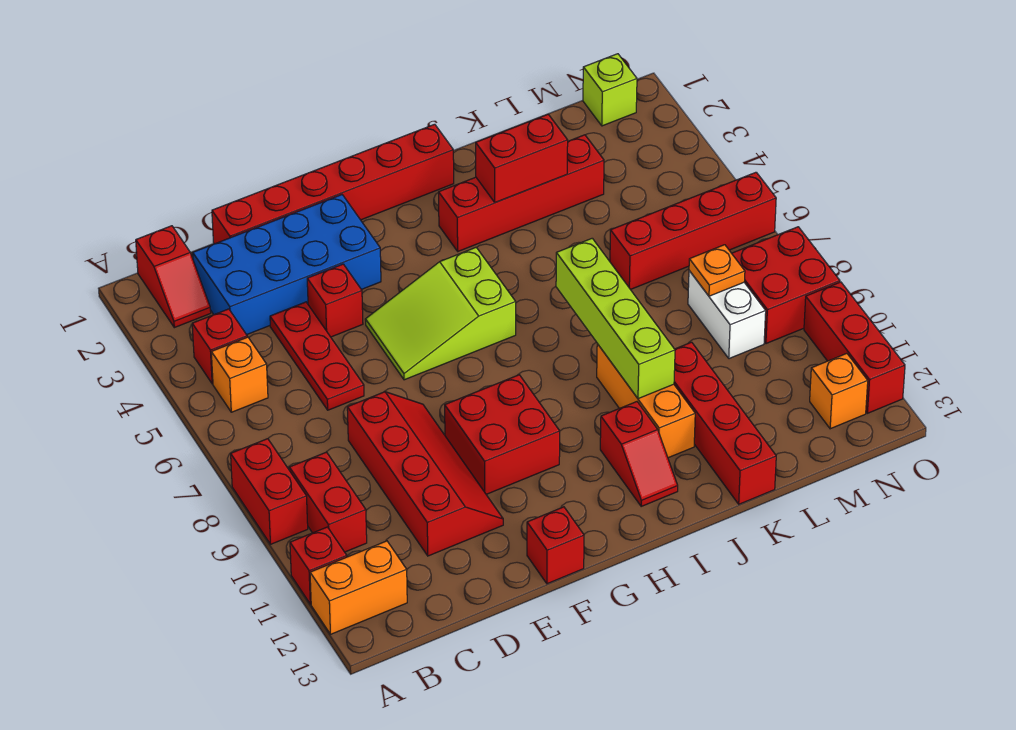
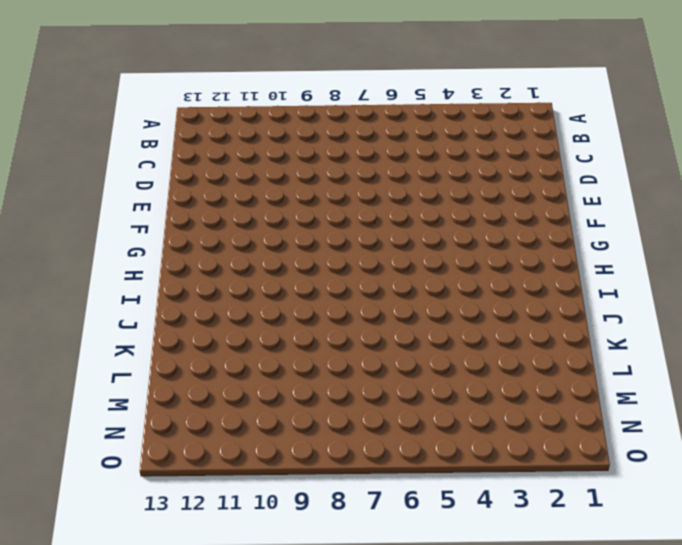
none -> red brick A8:A9 level 1
none -> red brick A11 level 1
none -> orange brick A12:B12 level 1

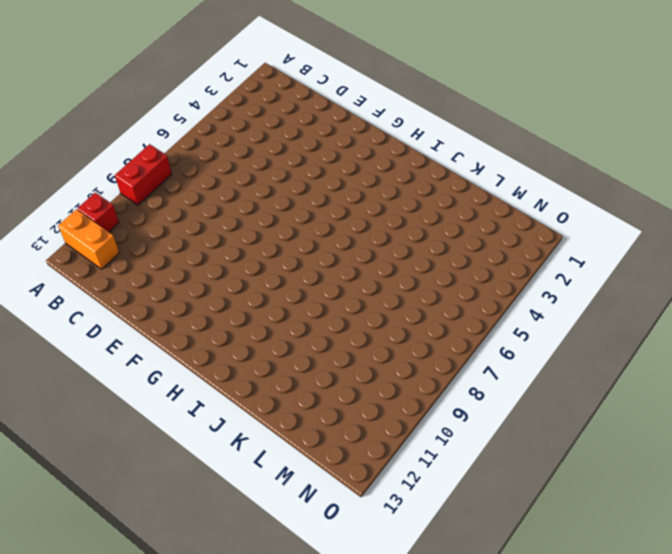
none -> red slope B1:B2 level 1 top 1
none -> red brick B4 level 1
none -> orange brick B5 level 1

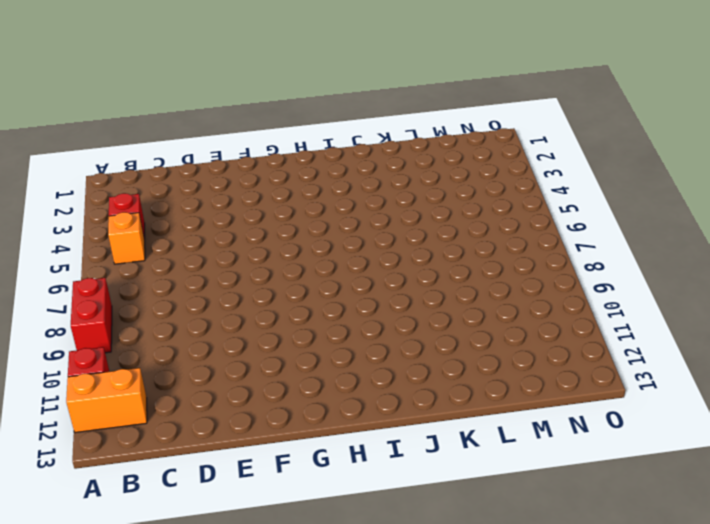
none -> red slope B1:B2 level 1 top 1
none -> red brick B9:B10 level 1
none -> blue brick C2:F3 level 1

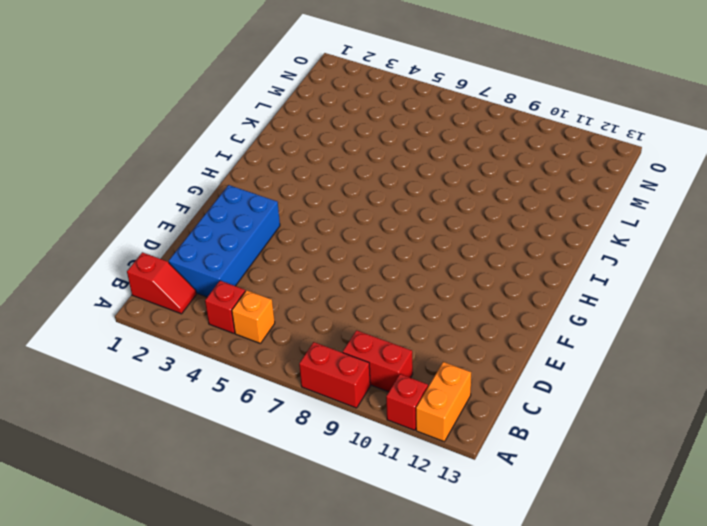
none -> red brick D1:I1 level 1
none -> red plate D4:D6 level 1
none -> red slope D8:E11 level 1 top D

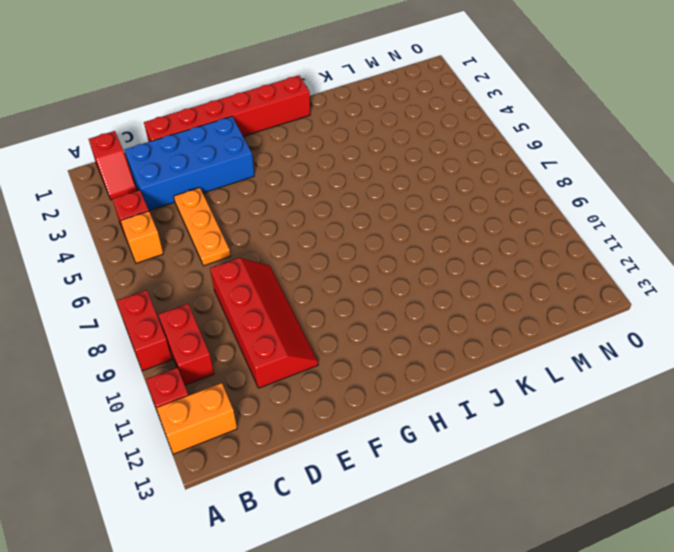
orange plate D4:D6 level 1 -> red plate D4:D6 level 1
none -> red brick E4 level 1
none -> lime slope F5:H6 level 1 top H
none -> red brick F9:G10 level 1

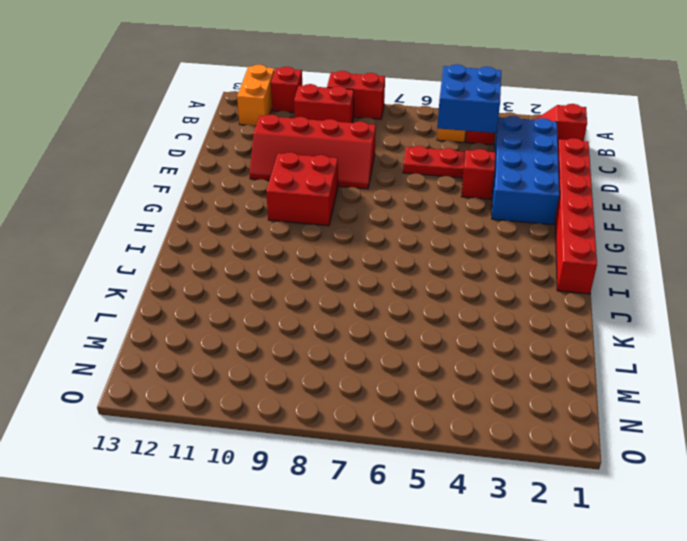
blue brick B4:C5 level 2 -> none
none -> lime slope F5:H6 level 1 top H
none -> red brick F13 level 1
none -> red brick I3:L3 level 1

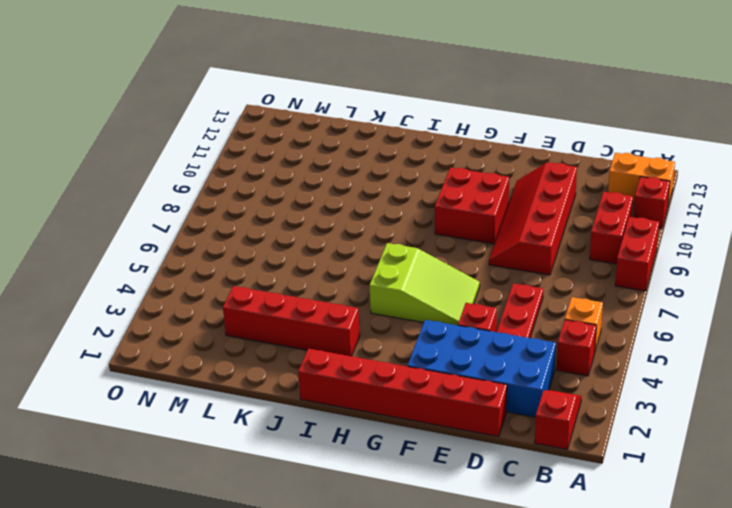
none -> red brick F13 level 1
none -> red slope I11:I12 level 1 top 11
none -> orange brick J9:J11 level 1

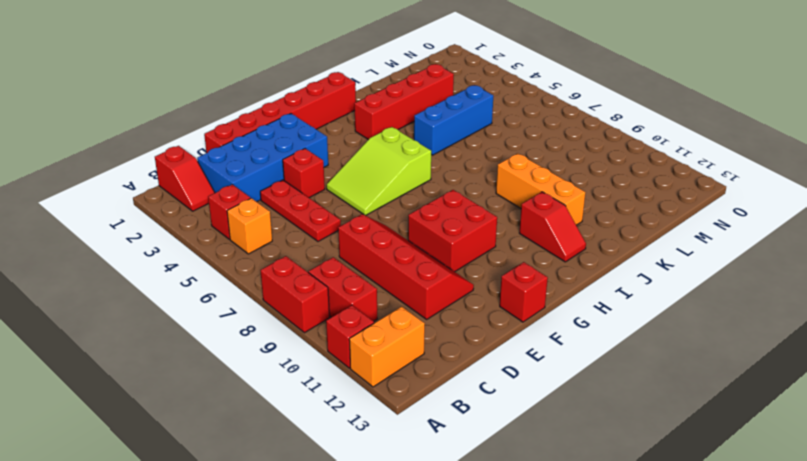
blue brick J5:L5 level 1 -> none
none -> red brick K10:K13 level 1
none -> red brick L6:O6 level 1
none -> white brick M8:M9 level 1

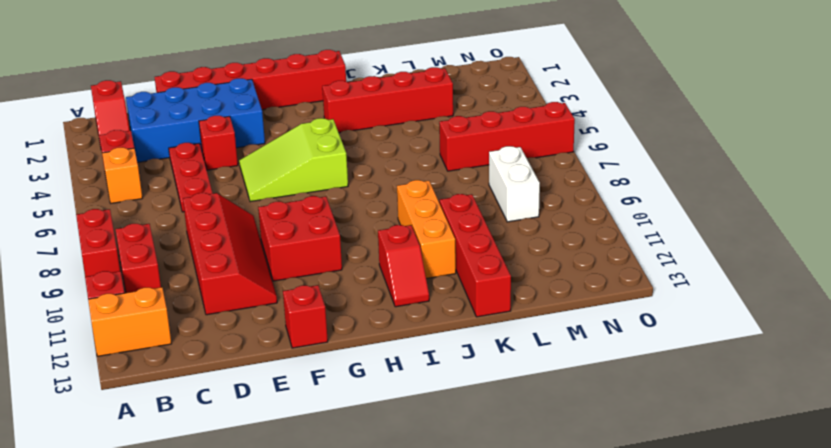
none -> lime brick N1 level 1
none -> red brick N8:O9 level 1
none -> orange brick N12 level 1

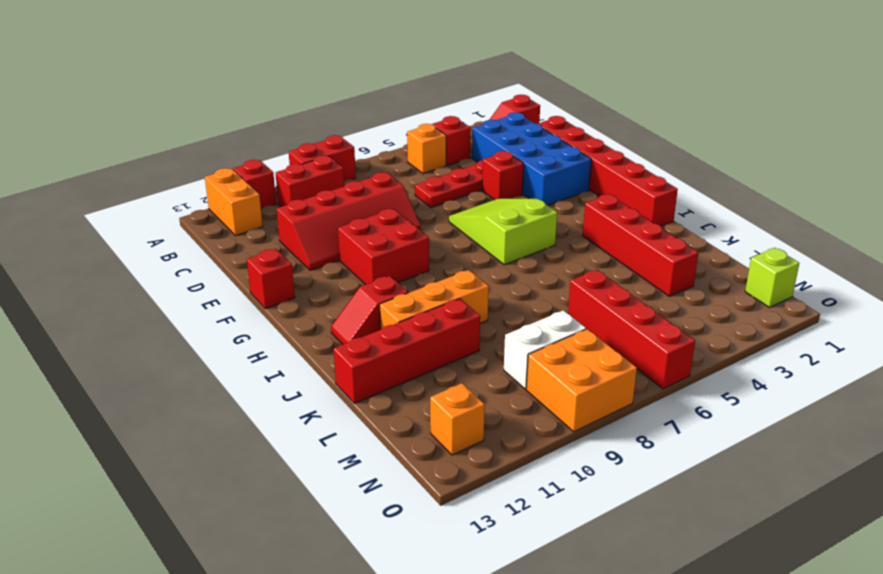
orange brick N8:O9 level 1 -> red brick N8:O9 level 1
none -> red brick O10:O12 level 1
none -> red brick J3:K3 level 2
none -> lime brick J7:J10 level 2

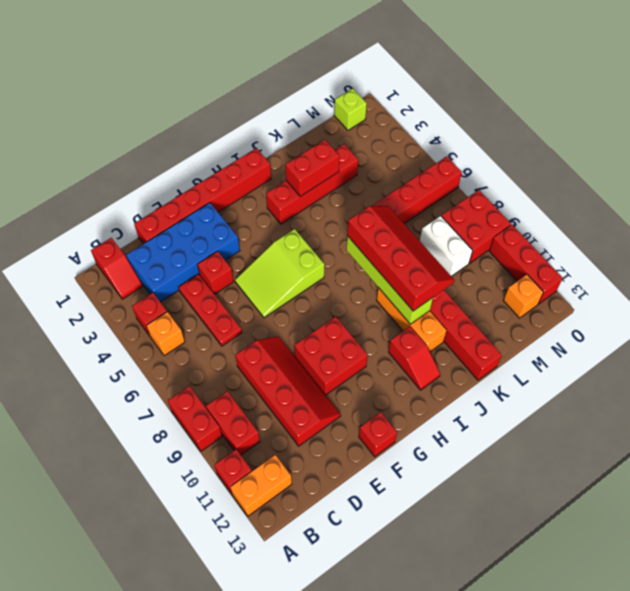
red slope J7:K10 level 3 top J -> none
none -> orange plate M8 level 2

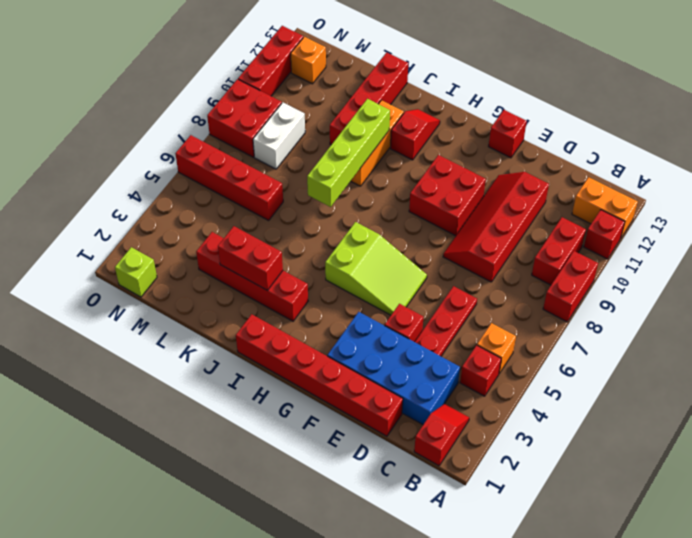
none -> orange plate M8 level 2

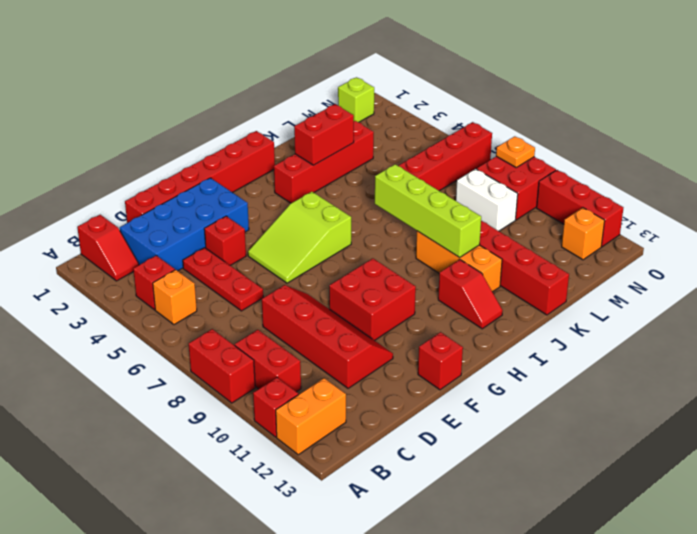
orange plate O8 level 2 -> orange plate M8 level 2

